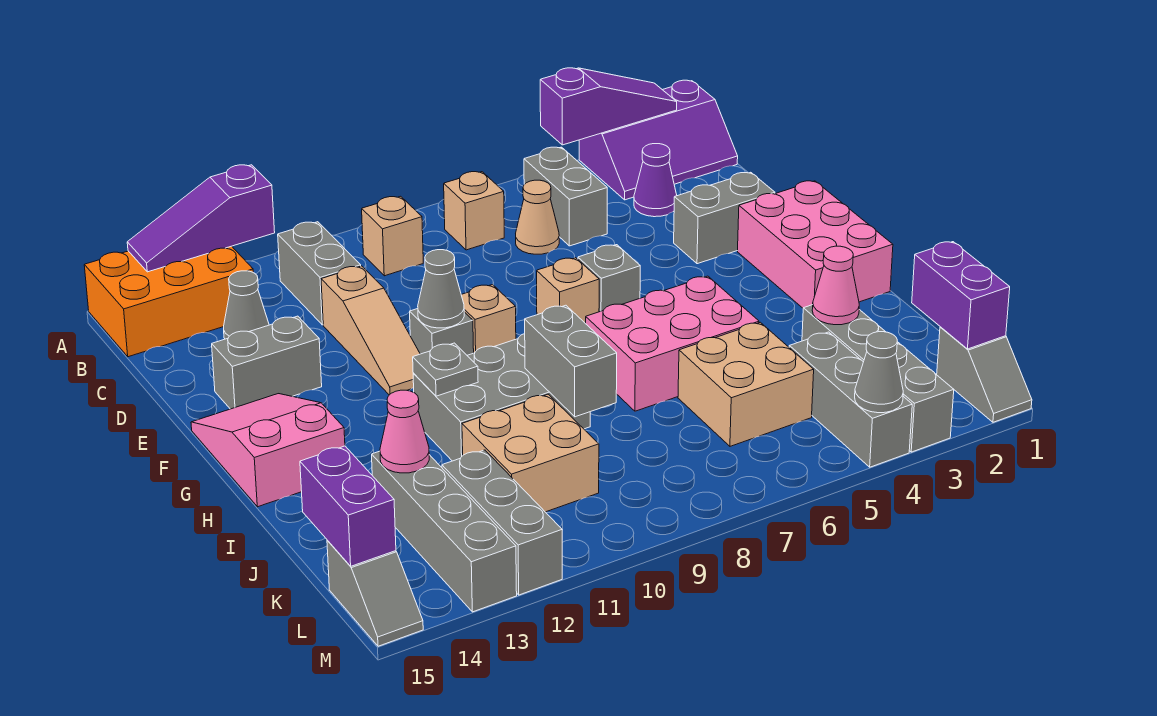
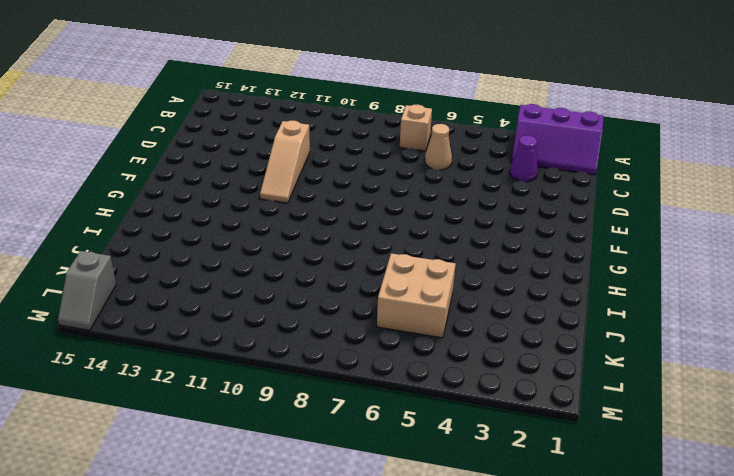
none -> orange brick A13:B15 level 1
none -> grey brick B5:C5 level 1
none -> tan brick B9 level 1
none -> grey brick B11:C11 level 1

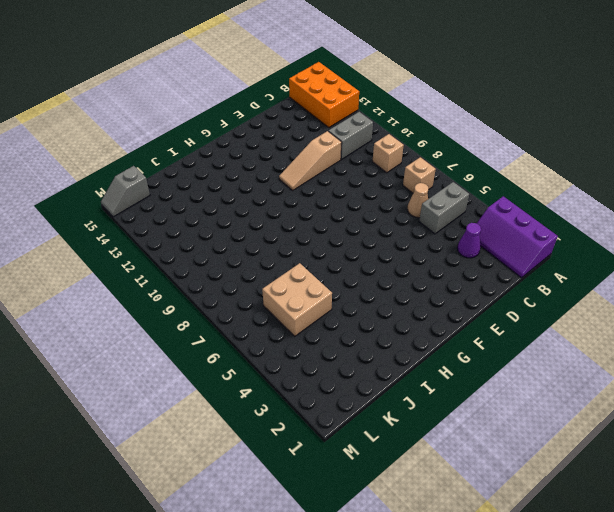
none -> grey cone C13 level 1
none -> grey brick E2:E3 level 1
none -> grey brick E13:E14 level 1
none -> pink brick F1:H2 level 1

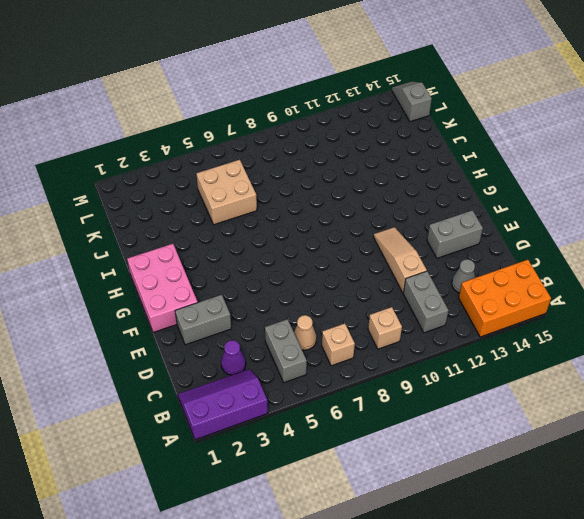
none -> grey brick F6 level 1
none -> tan brick F7 level 1
none -> tan brick F9 level 1
none -> grey brick F10 level 1

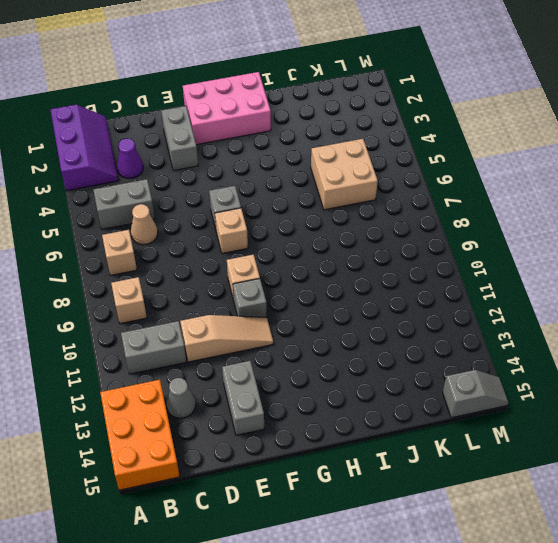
none -> pink slope F14:H15 level 1 top H
none -> pink brick H5:I7 level 1
none -> grey brick H9:I11 level 1
none -> grey brick J3:M3 level 1

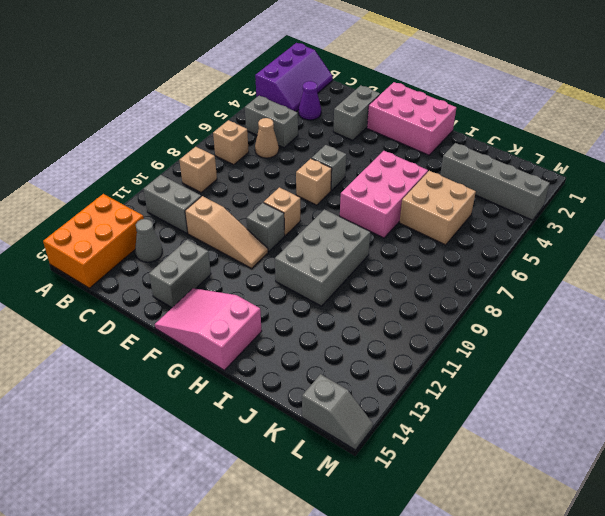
none -> tan brick J10:K11 level 1
none -> grey brick J13:M13 level 1
none -> grey brick K4:M4 level 1
none -> grey brick K12:M12 level 1

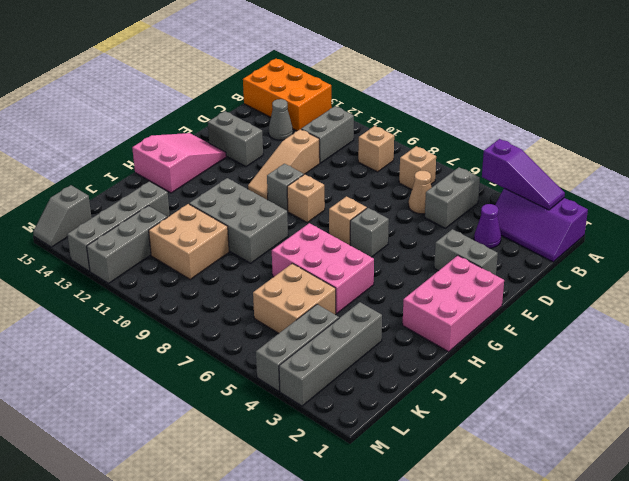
none -> grey slope L1:M1 level 1 top L
none -> purple slope A12:A14 level 2 top 12
none -> grey cone F10 level 2
none -> grey plate H11 level 2

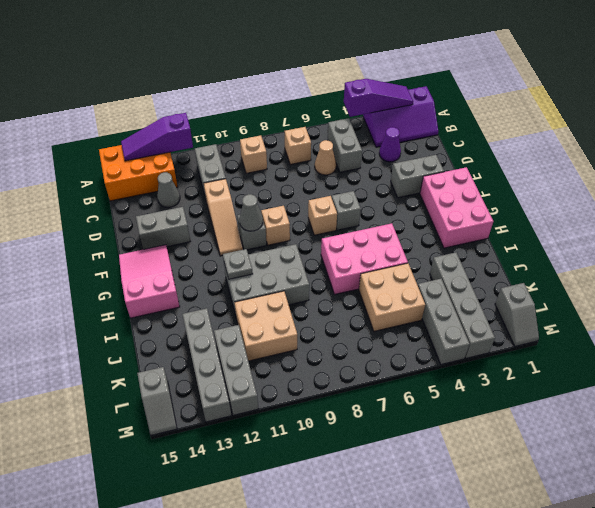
none -> grey brick I9:J9 level 2
none -> pink cone J3 level 2
none -> pink cone J13 level 2
none -> purple brick K1:L1 level 2

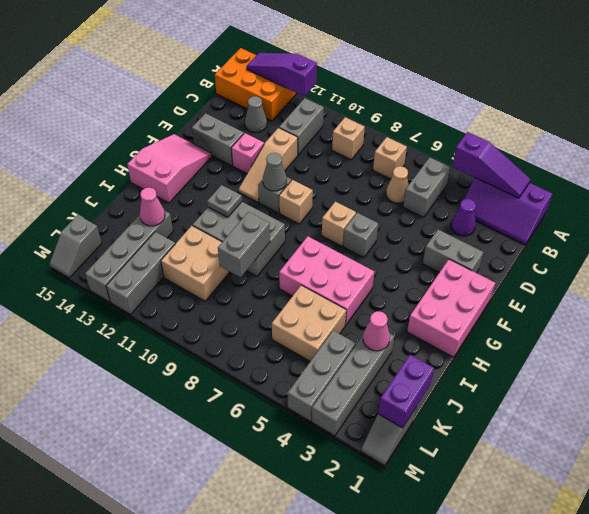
pink brick E12 level 1 -> none
none -> purple brick K15:L15 level 2
none -> grey cone M4 level 2

